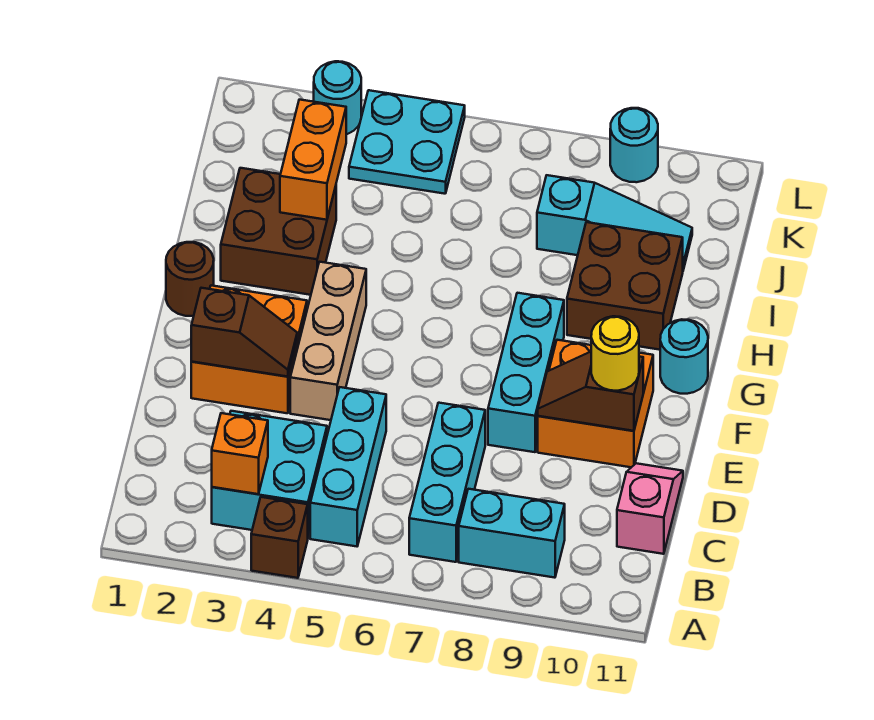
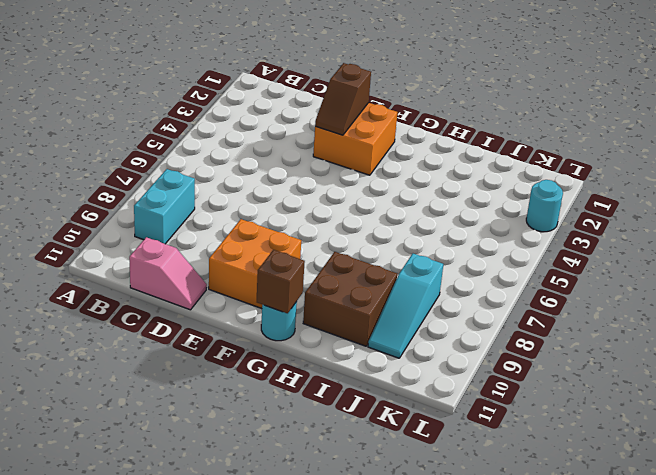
brown brick G11 level 2 -> brown brick A4 level 1
none -> cyan brick B3:C4 level 1
none -> cyan brick B5:D5 level 1
none -> cyan brick B7:D7 level 1

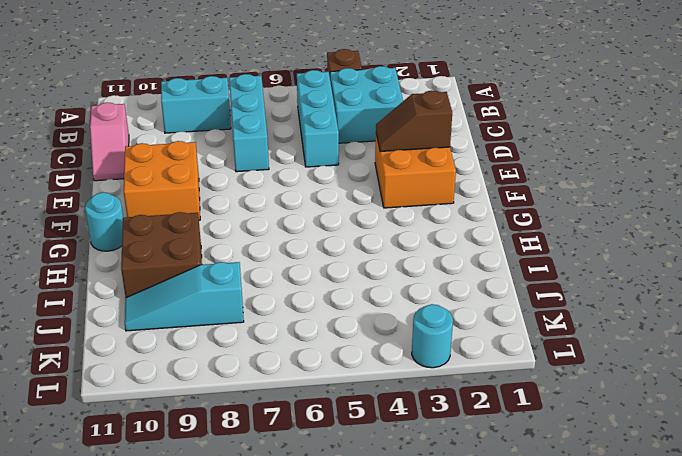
none -> tan brick E4:G4 level 1
none -> cyan brick E8:G8 level 1
none -> brown round brick G1 level 1

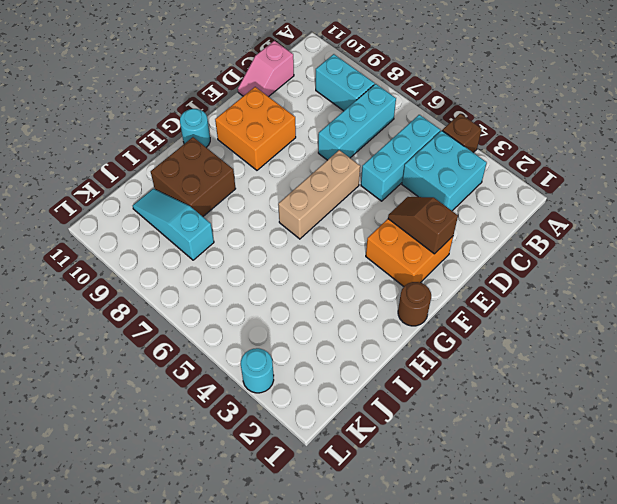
tan brick E6:G6 level 1 -> tan brick E4:G4 level 1
none -> cyan brick E8:G8 level 1
none -> brown brick H2:I3 level 1
none -> cyan plate K4:L5 level 1

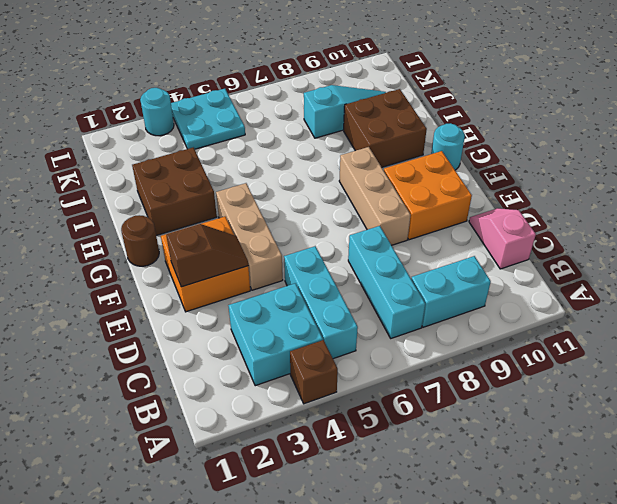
tan brick E8:G8 level 1 -> cyan brick E8:G8 level 1
none -> cyan round brick L9 level 1
none -> orange brick B3 level 2
none -> brown slope E9:E10 level 2 top 10

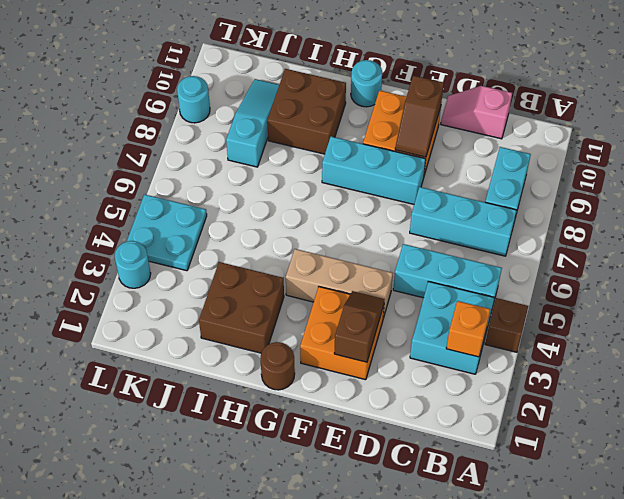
none -> orange brick I3:J3 level 2
none -> yellow round brick E10 level 3

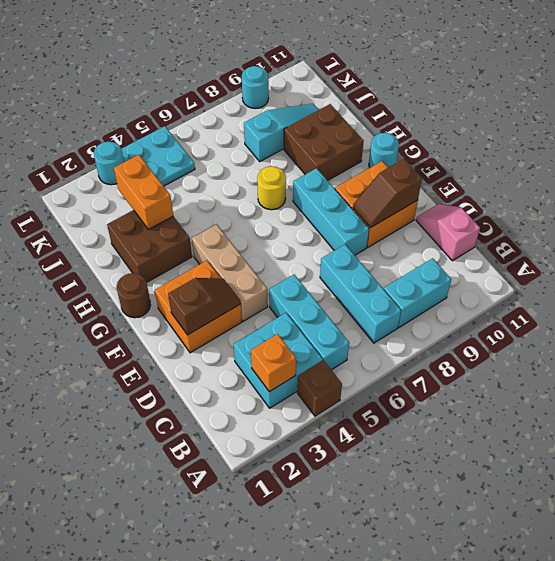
yellow round brick H7 level 1 -> yellow round brick E10 level 3

